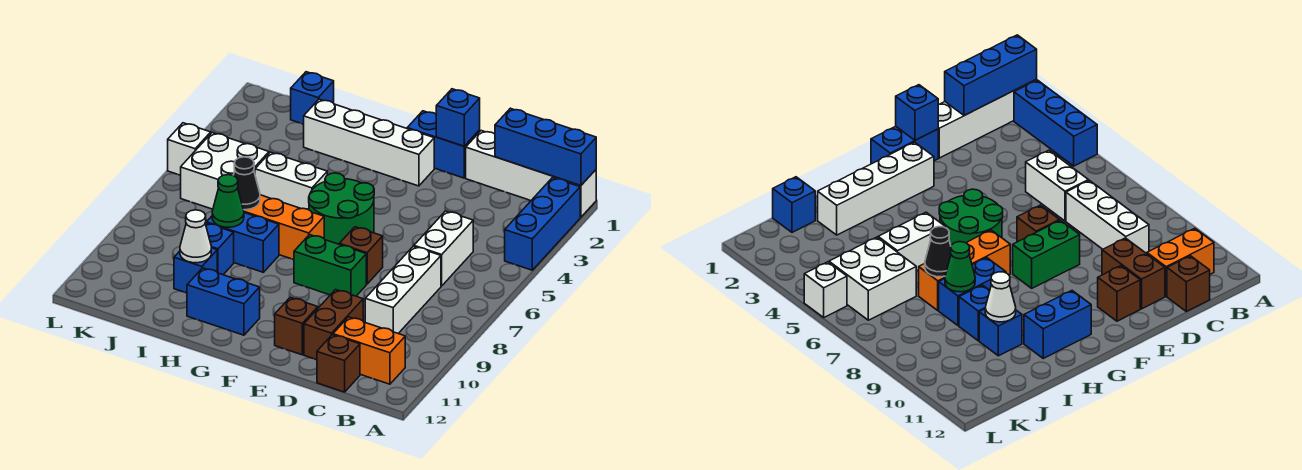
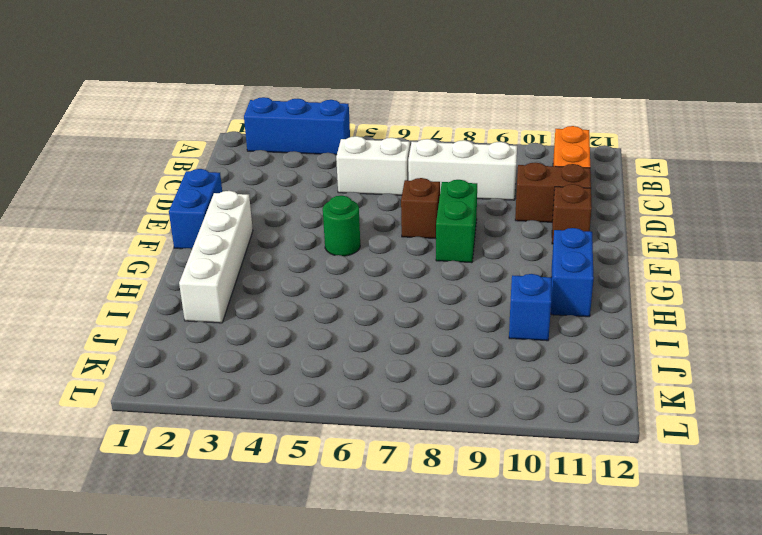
green round brick F5 level 1 -> green round brick F5:G6 level 1
none -> white brick A1:D1 level 1
none -> brown brick C12 level 1
none -> orange brick G7:I7 level 1

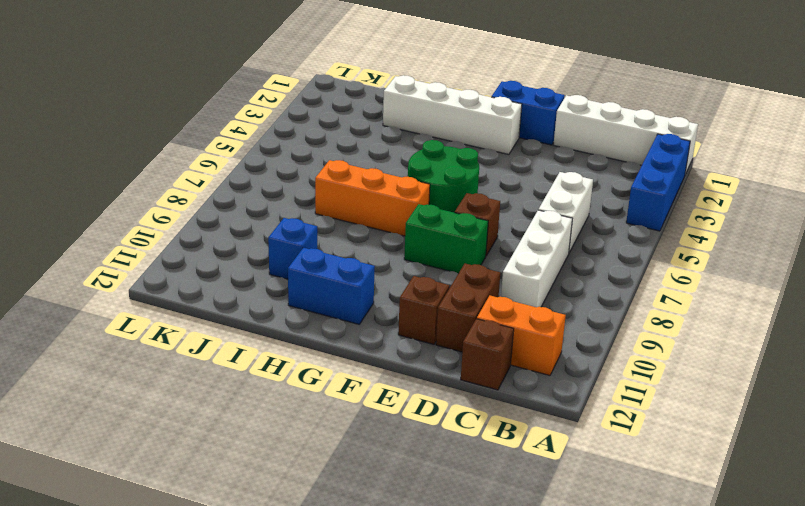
none -> white brick H5:I5 level 1
none -> blue brick H8:I8 level 1
none -> blue brick I9 level 1

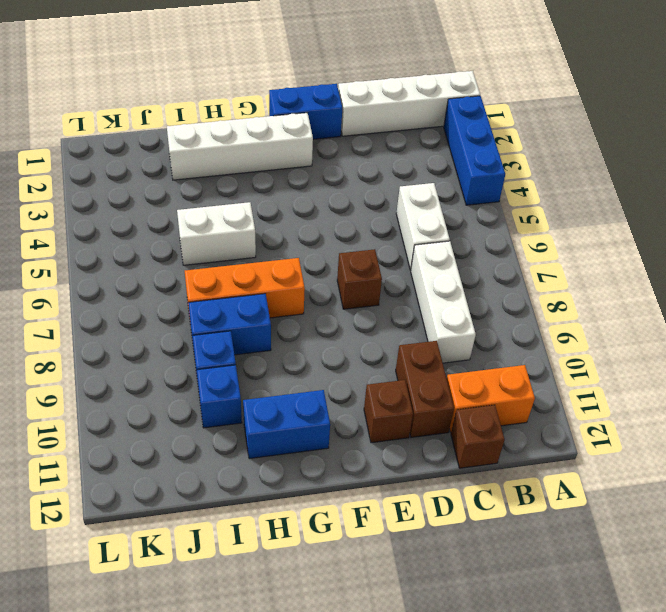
none -> green brick E8:F8 level 1
none -> green round brick F5:G6 level 1
none -> blue brick J1 level 1

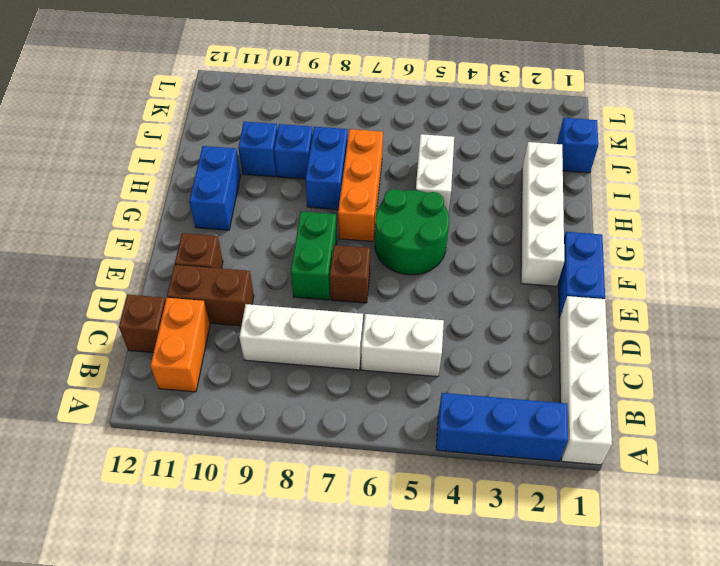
none -> white brick J5:K6 level 1
none -> white brick L5 level 1
none -> blue brick A1:C1 level 2

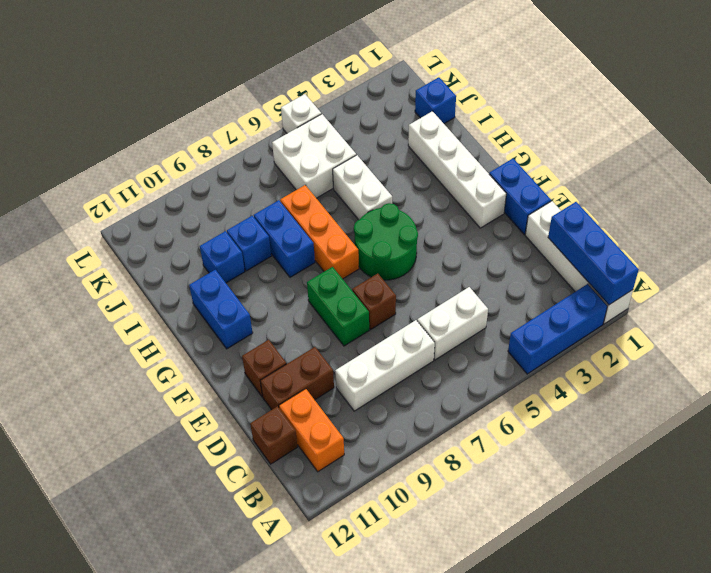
none -> blue brick E1 level 2
none -> black cone I7 level 2
none -> green cone I8 level 2

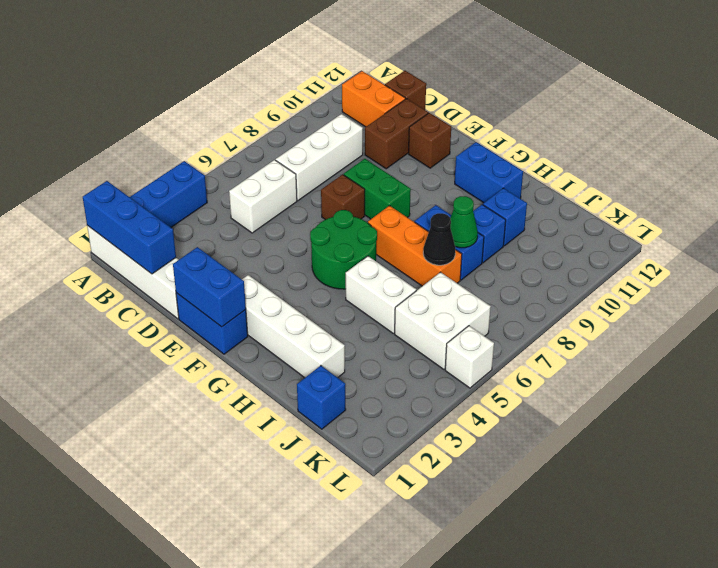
blue brick E1:F1 level 2 -> blue brick E1 level 2
none -> white cone I10 level 2

